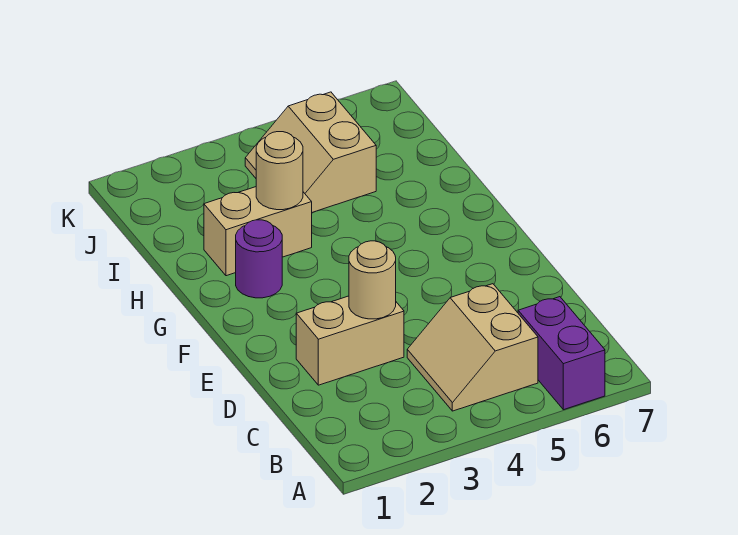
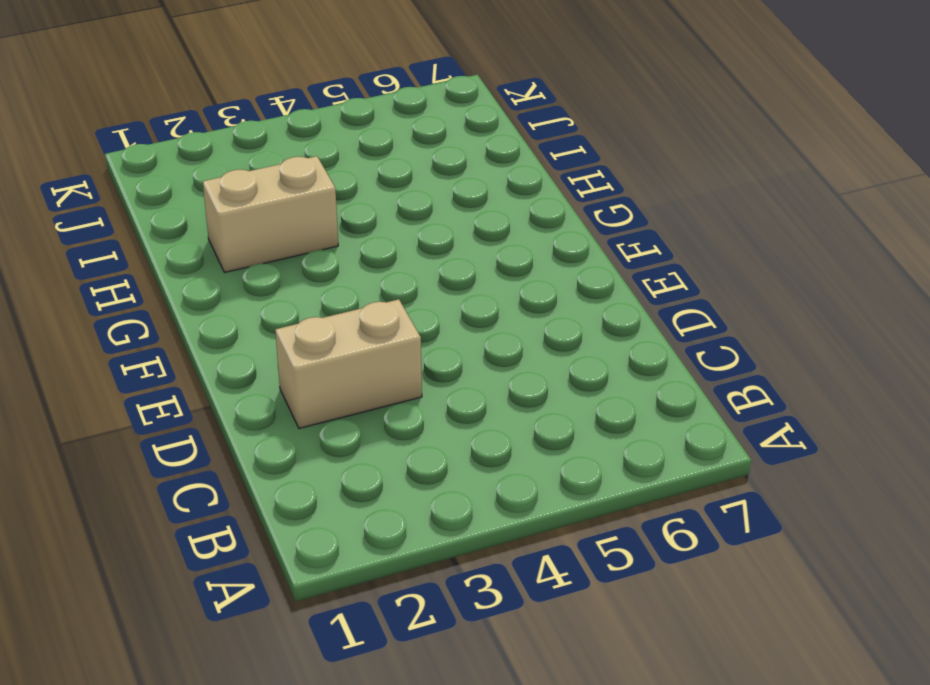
none -> purple brick A6:B6 level 1
none -> tan slope B4:C5 level 1 top 5

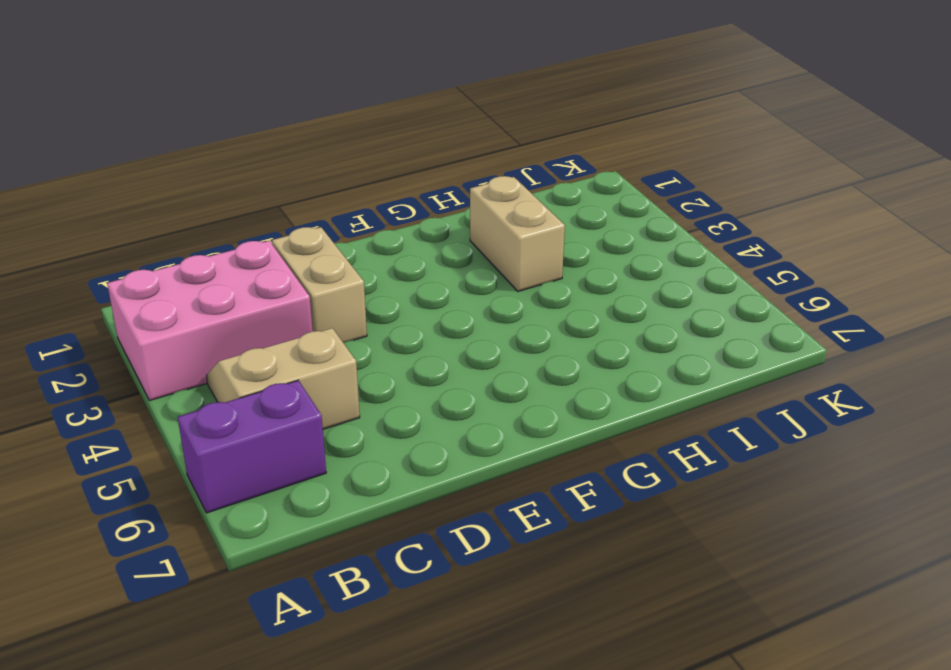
pink brick A2:C3 level 1 -> none
none -> purple round brick G2 level 1
none -> tan slope I4:J5 level 1 top 5

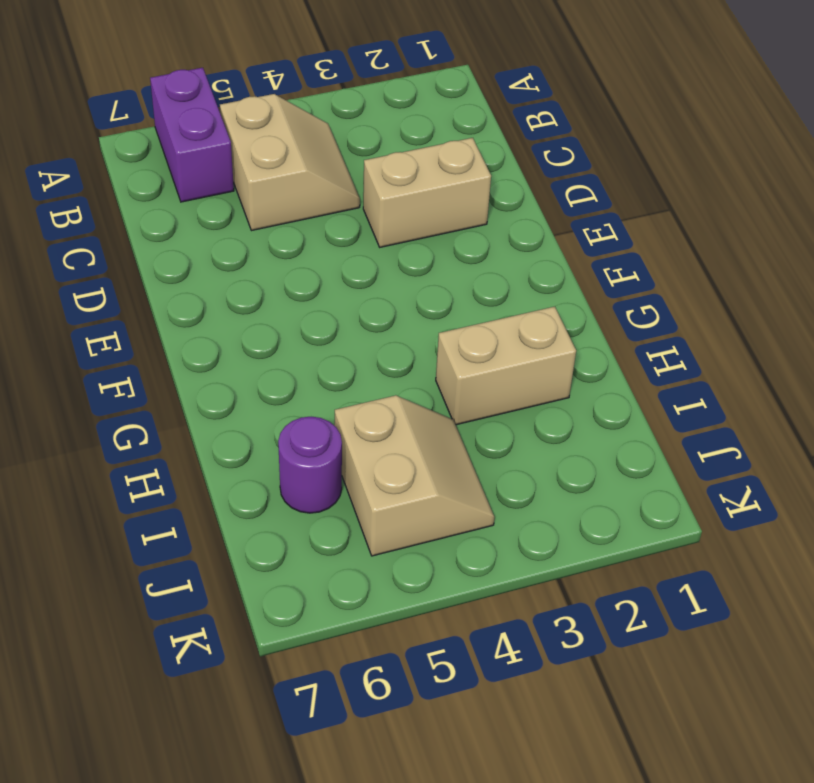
purple round brick I6 level 1 -> purple round brick G2 level 1
none -> tan round brick D3 level 2
none -> tan round brick H3 level 2

